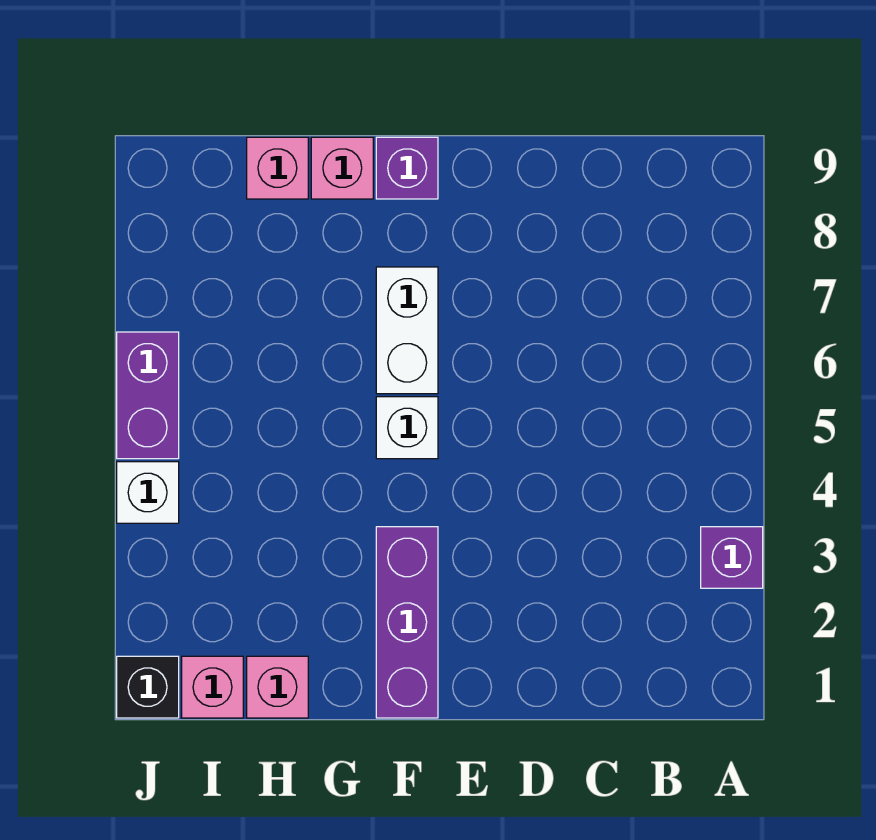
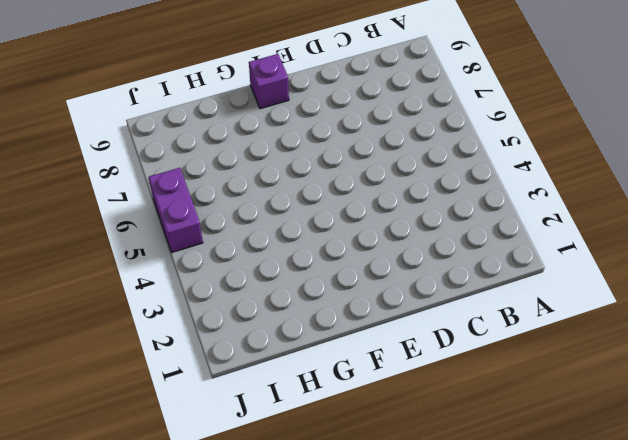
none -> purple brick A3 level 1
none -> purple brick F1:F3 level 1
none -> white brick F5 level 1

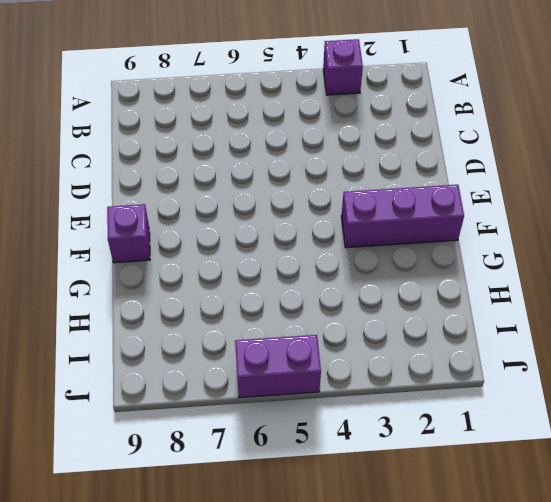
none -> white brick F5 level 1
none -> white brick F6:F7 level 1
none -> pink brick G9 level 1

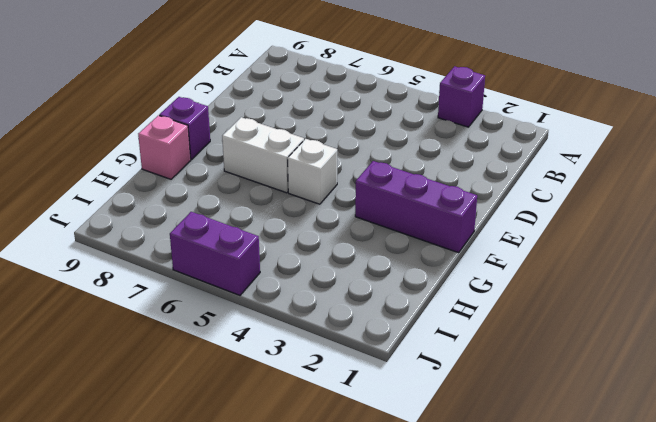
none -> pink brick H1 level 1
none -> pink brick H9 level 1
none -> pink brick I1 level 1

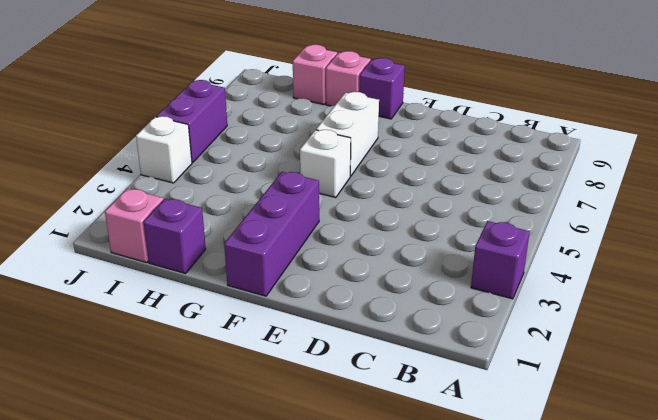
purple brick H1 level 1 -> pink brick H1 level 1
none -> black brick J1 level 1

